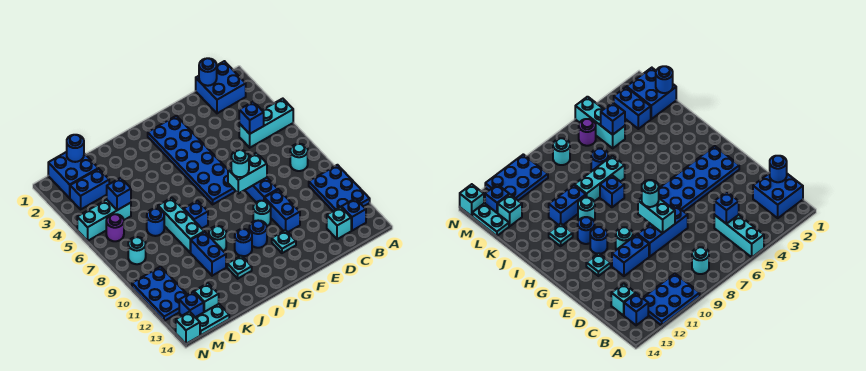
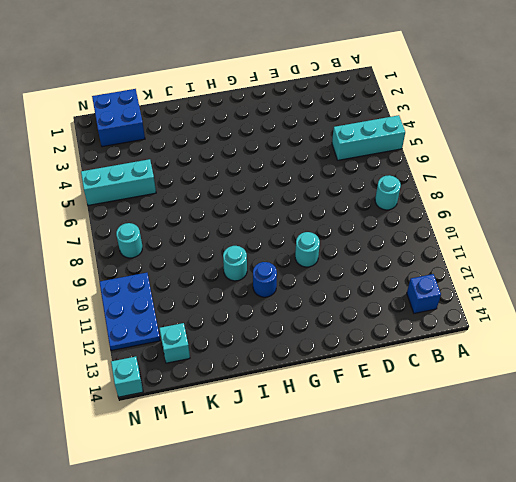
none -> blue plate A10:B12 level 1
none -> blue brick B1:C2 level 1
none -> cyan brick C13 level 1
none -> blue brick E7:E9 level 1

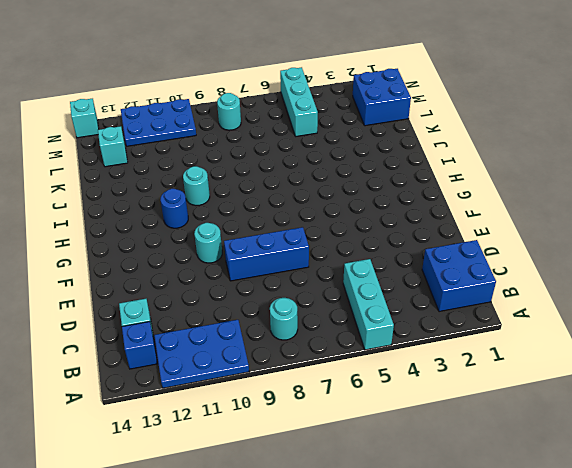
none -> blue brick E10:E11 level 1
none -> blue plate F2:G7 level 1
none -> cyan plate F12 level 1
none -> blue round brick G11 level 1

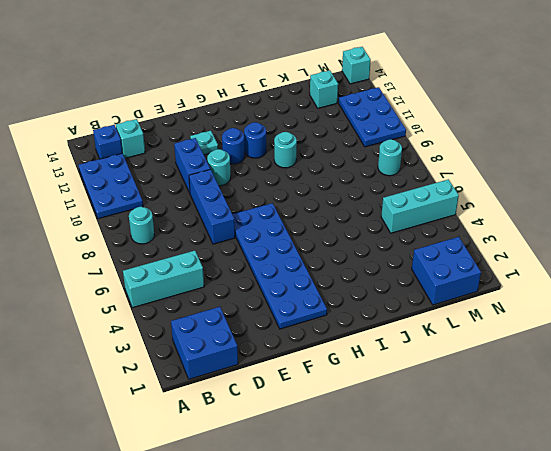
none -> blue brick I8 level 1
none -> cyan plate I12 level 1
none -> cyan brick J7:J9 level 1
none -> blue brick J10:J11 level 1

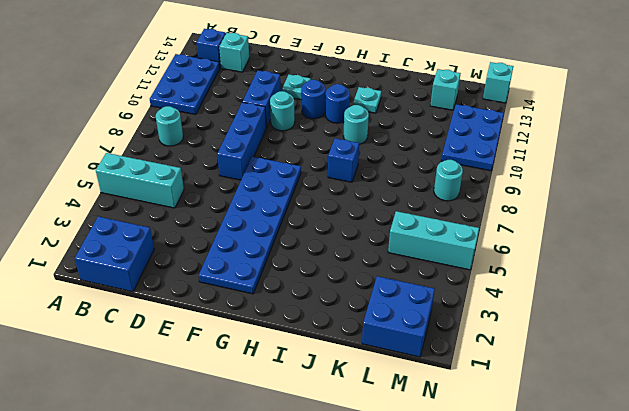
none -> cyan brick J7:J9 level 1
none -> blue brick J10:J11 level 1
none -> blue round brick K7 level 1
none -> blue brick L3:M3 level 1

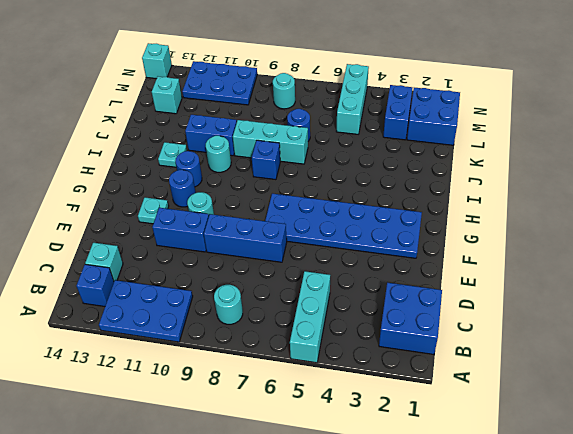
none -> cyan plate L14:M14 level 1
none -> purple round brick M6 level 1
none -> blue brick M13 level 1
none -> blue round brick C1 level 2

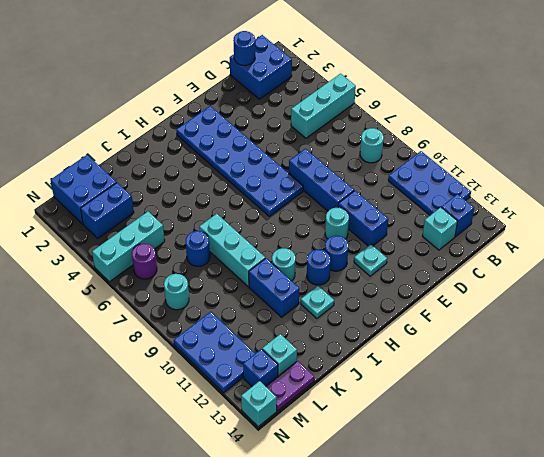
purple plate L14:M14 level 1 -> cyan plate L14:M14 level 1
none -> blue brick I8 level 1
none -> blue brick C5 level 2
none -> cyan brick E8:F8 level 2
none -> blue round brick L1 level 2

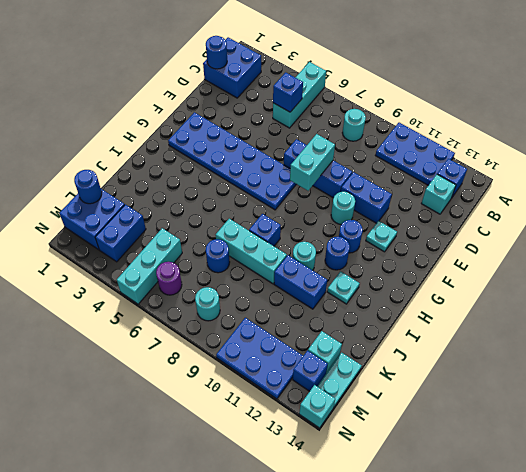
none -> blue brick L5 level 2
none -> cyan round brick F8 level 3

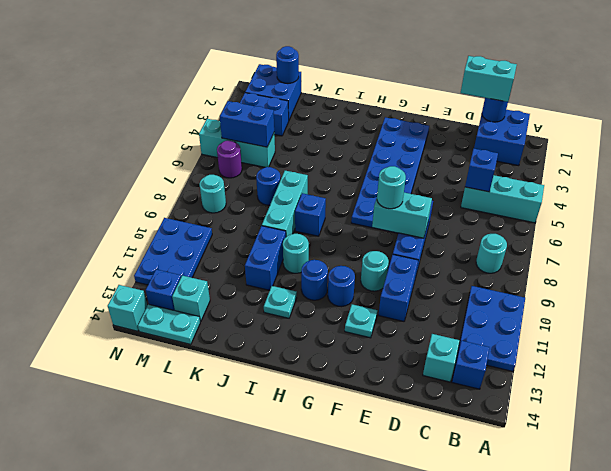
cyan brick C1:D1 level 3 -> none
blue brick L5:M5 level 2 -> blue brick L5 level 2

